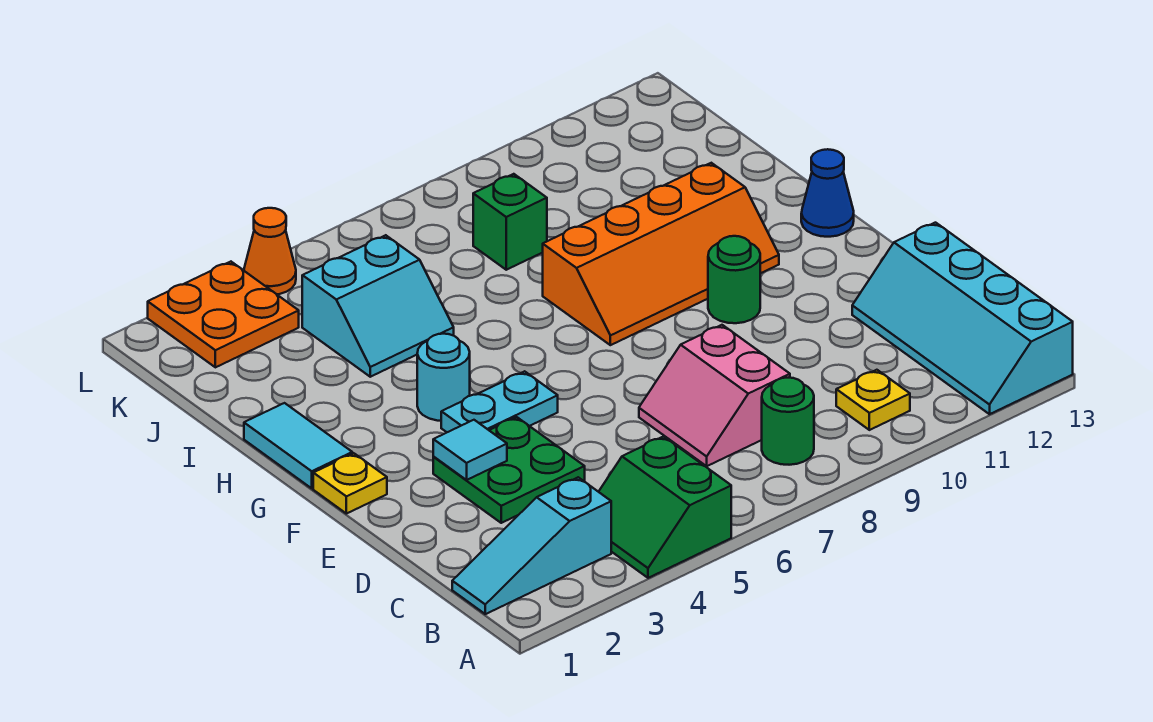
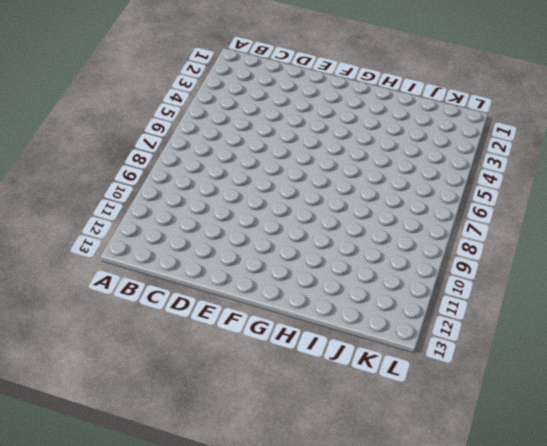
none -> green slope A4:B5 level 1 top 5
none -> cyan slope A12:D13 level 1 top 13
none -> cyan slope B1:B3 level 1 top 3

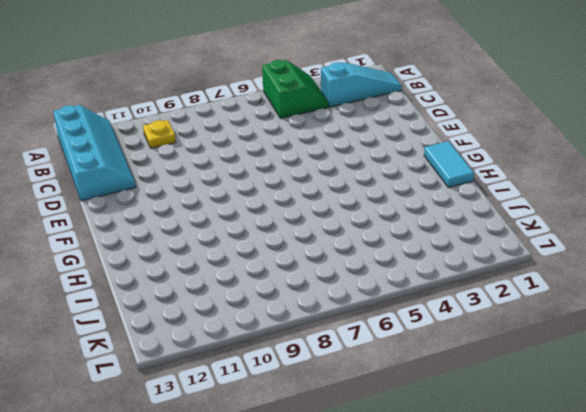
none -> green round brick B8 level 1
none -> pink slope C7:D8 level 1 top 8
none -> green plate D3:E4 level 1

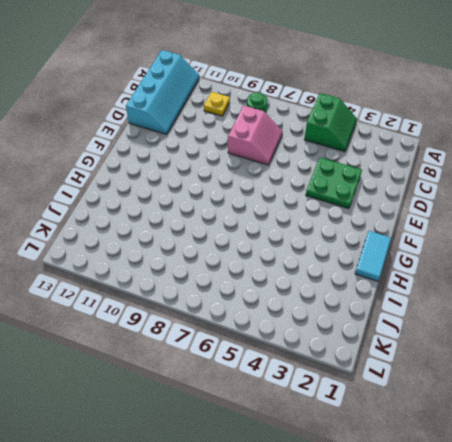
none -> cyan slope B1:B3 level 1 top 3
none -> yellow plate F1 level 1
none -> cyan plate F4:F5 level 1

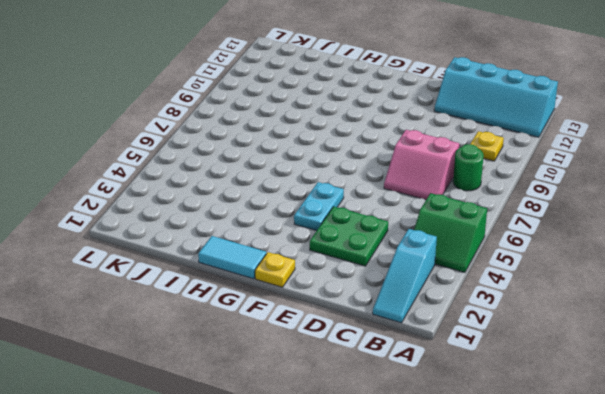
none -> green round brick F10 level 1
none -> cyan round brick G4 level 1
none -> orange slope G8:H11 level 1 top H

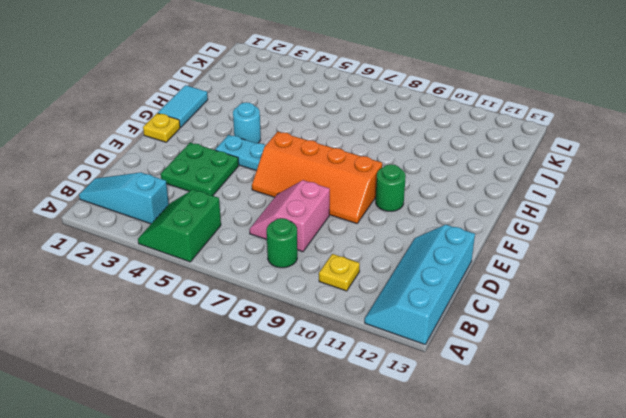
orange slope E6:F9 level 1 top F -> orange slope G8:H11 level 1 top H
none -> blue cone G13 level 1
none -> cyan slope I4:J5 level 1 top J
none -> green brick J8 level 1

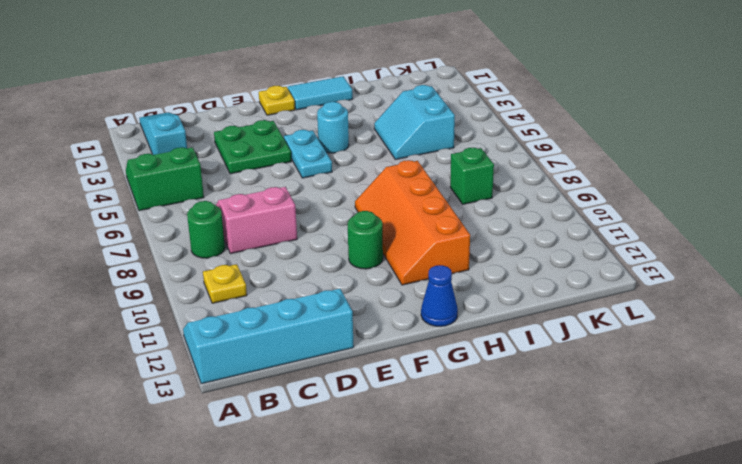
none -> orange plate K2:L3 level 1
none -> orange cone L4 level 1
none -> cyan tile E3 level 2

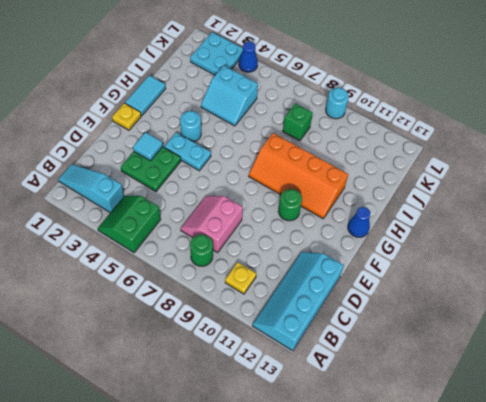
cyan plate K2:L3 level 1 -> orange plate K2:L3 level 1
blue cone L4 level 1 -> orange cone L4 level 1
cyan round brick L9 level 1 -> none

